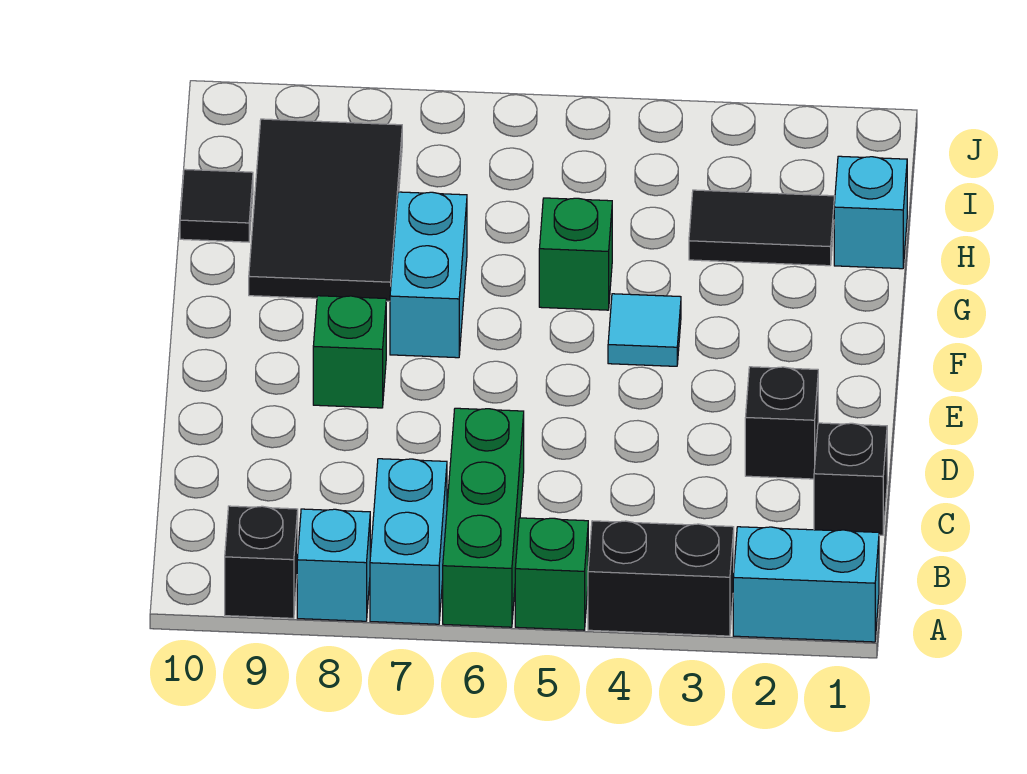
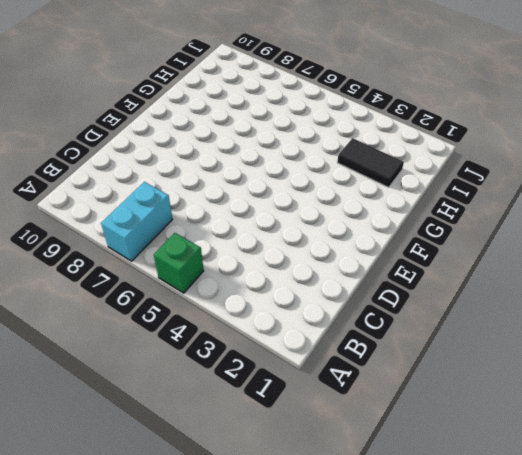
none -> cyan brick A1:A2 level 1
none -> black brick A3:A4 level 1
none -> green brick A6:C6 level 1

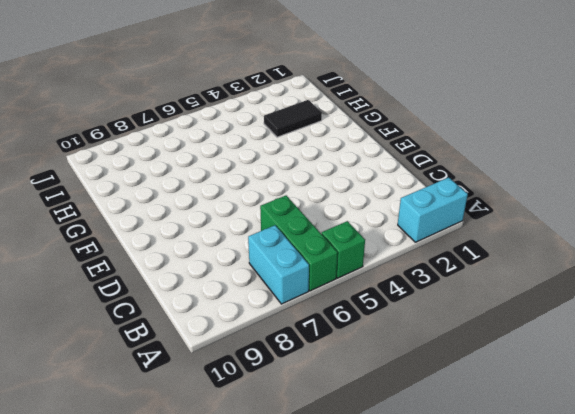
none -> black brick A3:A4 level 1
none -> cyan brick A8 level 1
none -> black brick A9 level 1

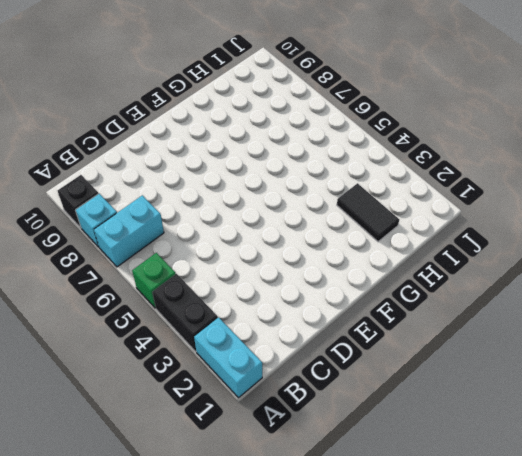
none -> green brick A6:C6 level 1
none -> black brick C1 level 1
none -> black brick D2 level 1

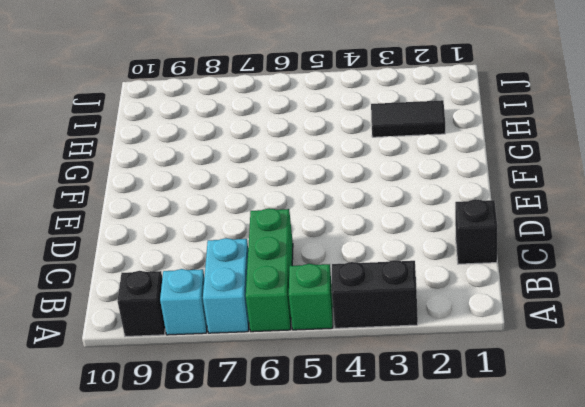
none -> cyan brick A1:A2 level 1
none -> black brick D2 level 1
none -> green brick E8 level 1

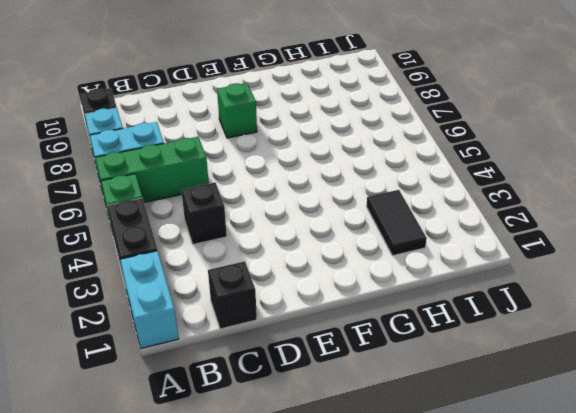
black brick C4 level 1 -> black brick D2 level 1
none -> cyan tile F4 level 1
none -> cyan brick F7:G7 level 1
none -> green brick G5 level 1

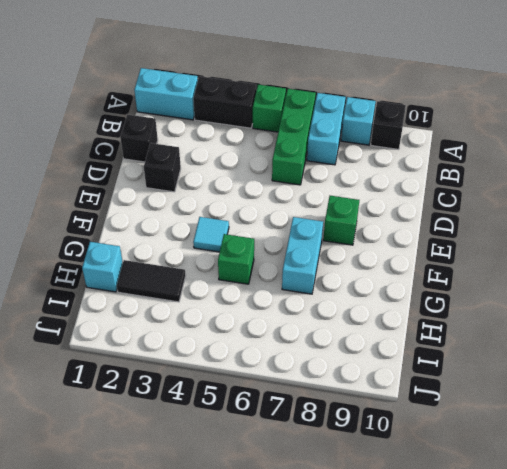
none -> black tile G8:I9 level 1
none -> black tile H10 level 1

